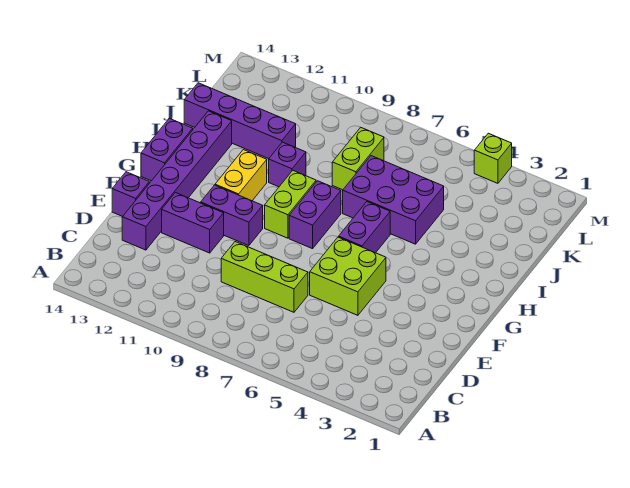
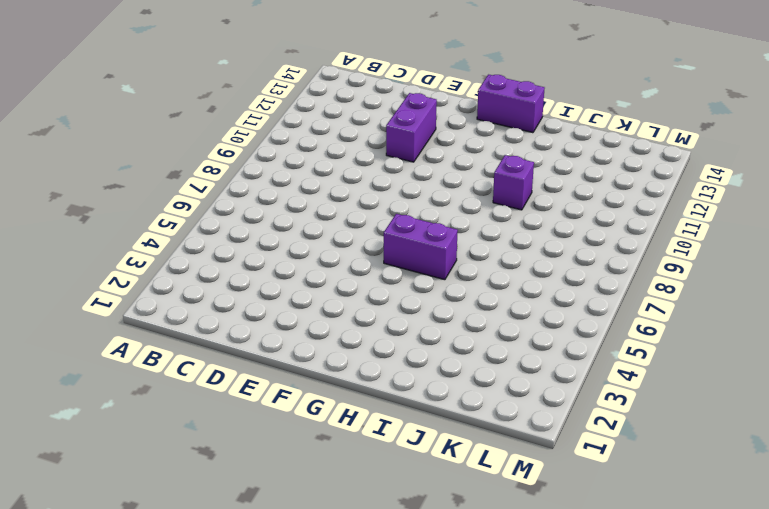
none -> lime brick D7:D9 level 1
none -> purple brick D13:I13 level 1
none -> lime brick E5:F6 level 1

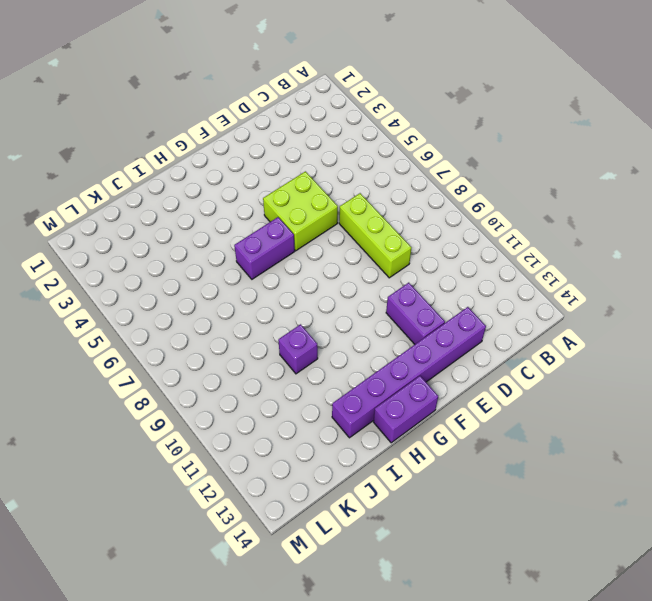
none -> purple brick E14 level 1
none -> purple brick F10:F11 level 1
none -> purple brick G8:H8 level 1

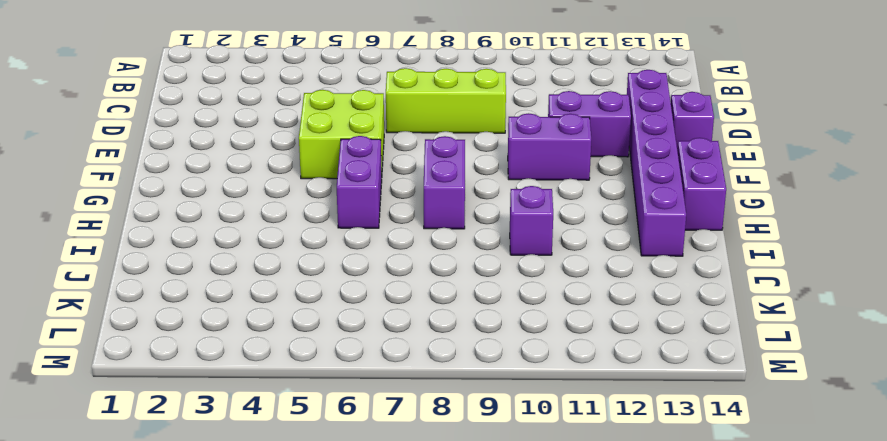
none -> lime brick G9:H9 level 1
none -> yellow brick G11:H11 level 1
none -> purple brick I5:J7 level 1

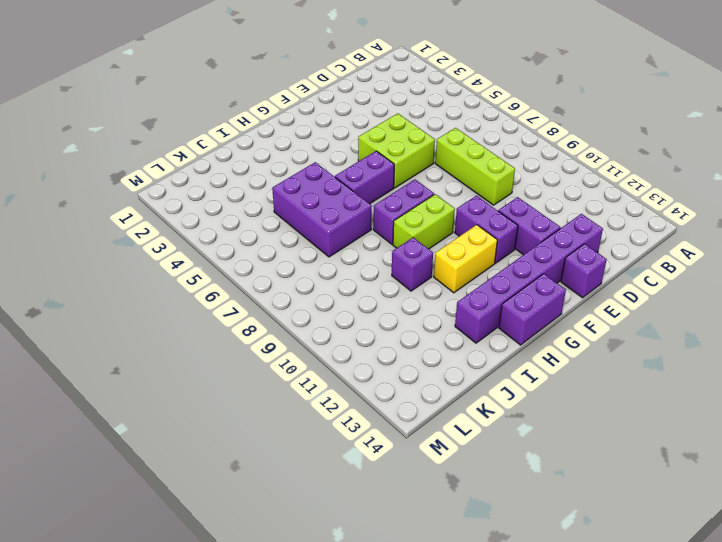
none -> lime brick J8:K8 level 1
none -> purple brick J11:J14 level 1
none -> lime brick M4 level 1

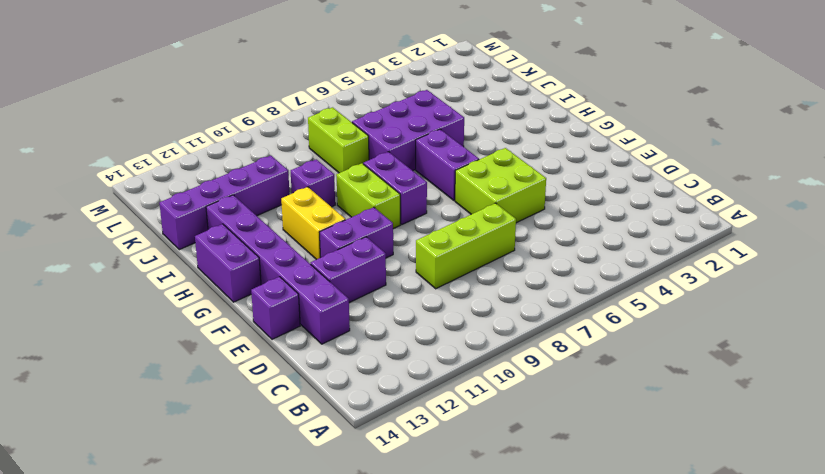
none -> lime brick M4 level 1

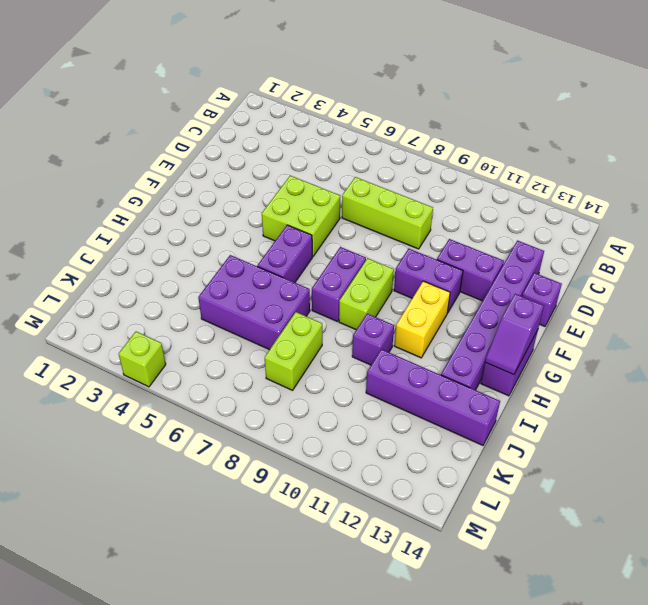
purple slope G14:H14 level 2 top G -> none

